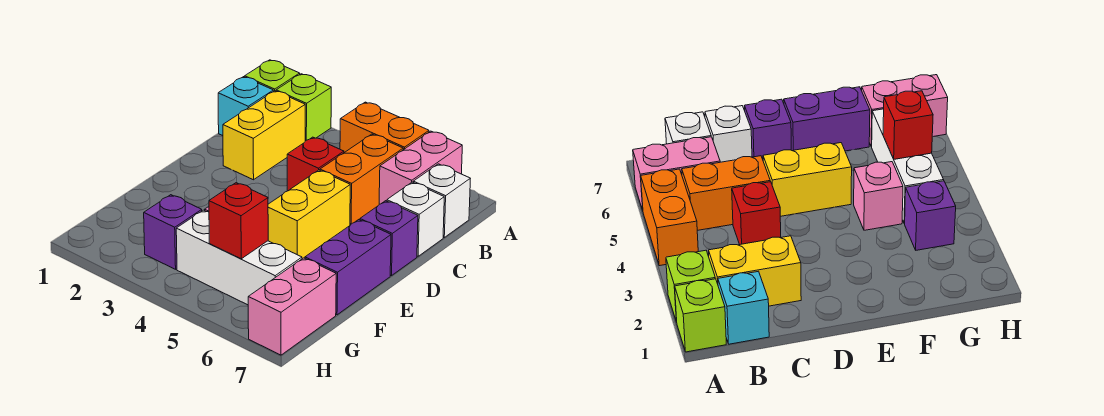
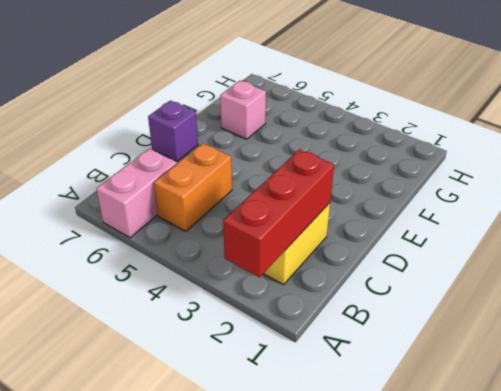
red brick A2:C2 level 2 -> none
pink brick F6 level 1 -> pink brick F4 level 1
none -> lime brick A1 level 1
none -> lime brick A2 level 1
none -> orange brick A4:A5 level 1

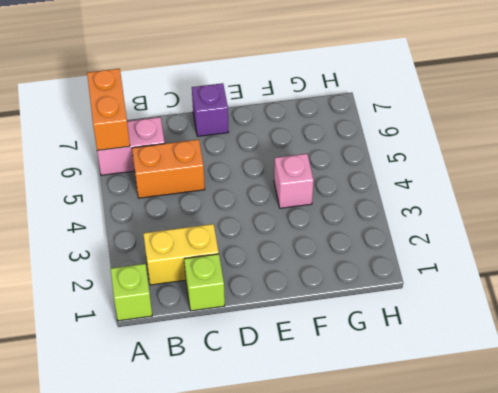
orange brick A6:A7 level 2 -> orange brick A4:A5 level 1
lime brick C1 level 1 -> lime brick A2 level 1
none -> cyan brick B1 level 1
none -> white brick B7 level 1
none -> red brick C4 level 1

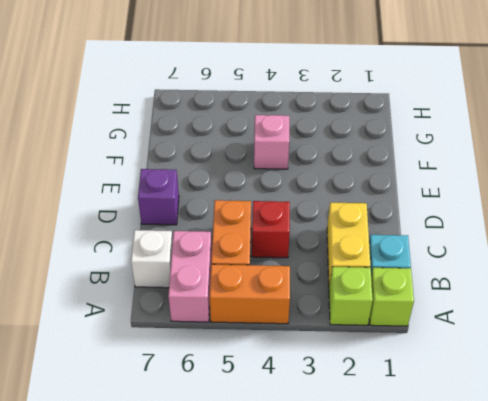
none -> white brick C7 level 1
none -> yellow brick D5:E5 level 1
none -> purple brick E7:F7 level 1

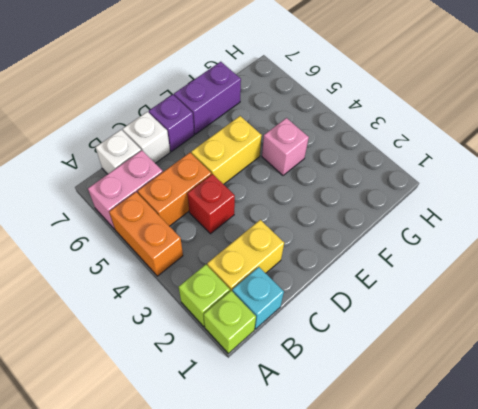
none -> purple brick G3 level 1
none -> white brick G4:G6 level 1
none -> pink brick G7:H7 level 1

